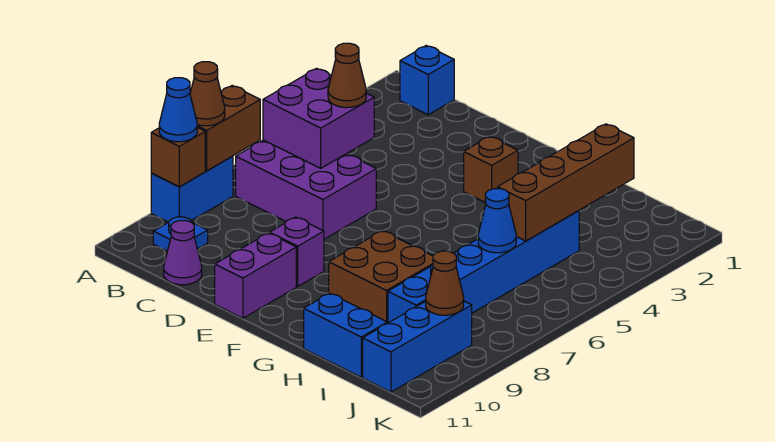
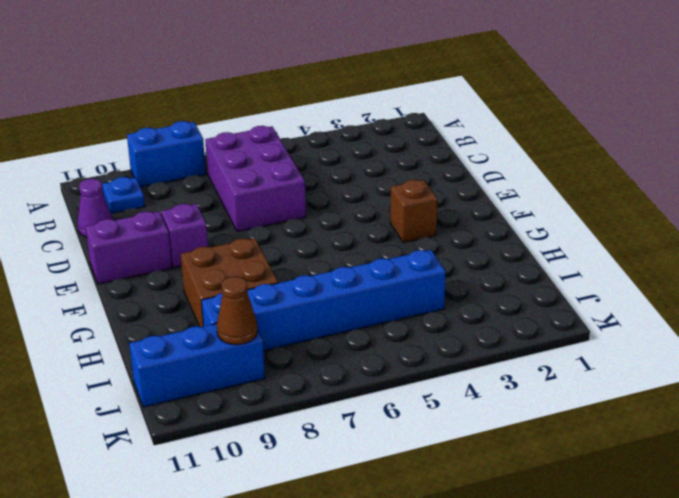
none -> blue brick B1 level 1
none -> blue brick H11:I11 level 1
none -> brown brick A7:A8 level 2

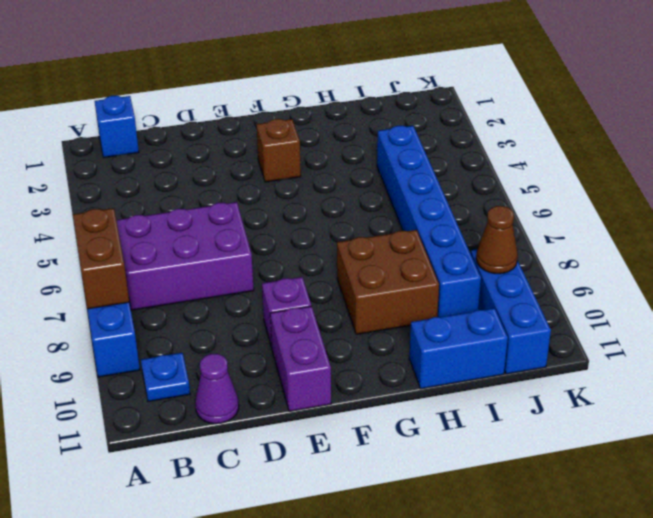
none -> brown brick A9 level 2
none -> purple brick B5:C6 level 2
none -> brown brick I2:I5 level 2

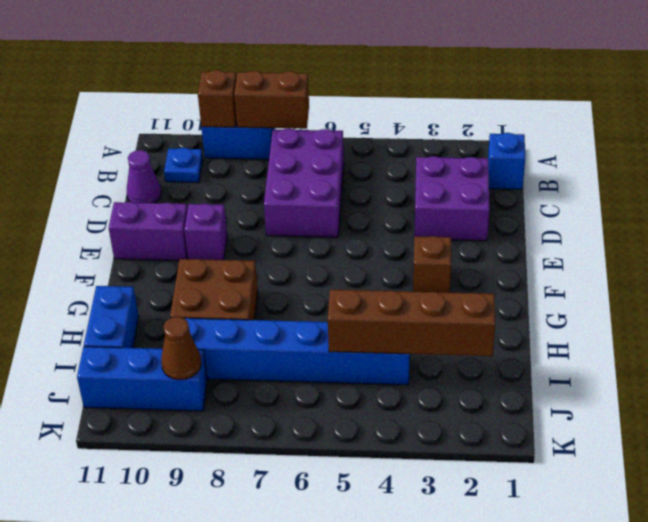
purple brick C2:D3 level 1 -> purple brick B5:C6 level 2
none -> blue cone I6 level 2
none -> brown cone A8 level 3
none -> blue cone A9 level 3

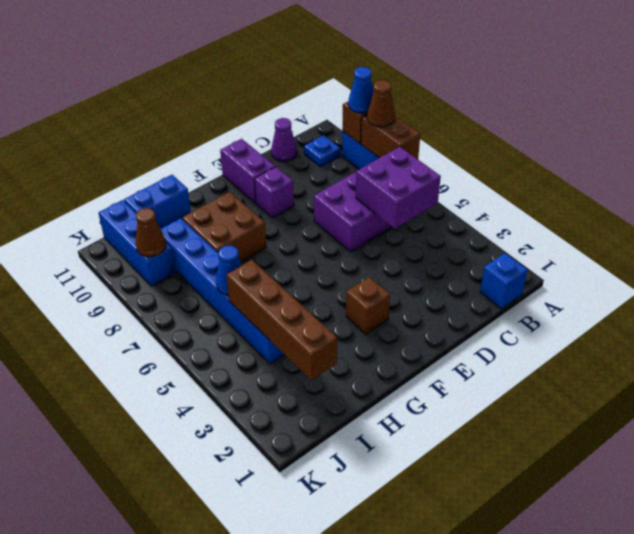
none -> brown cone C5 level 3

